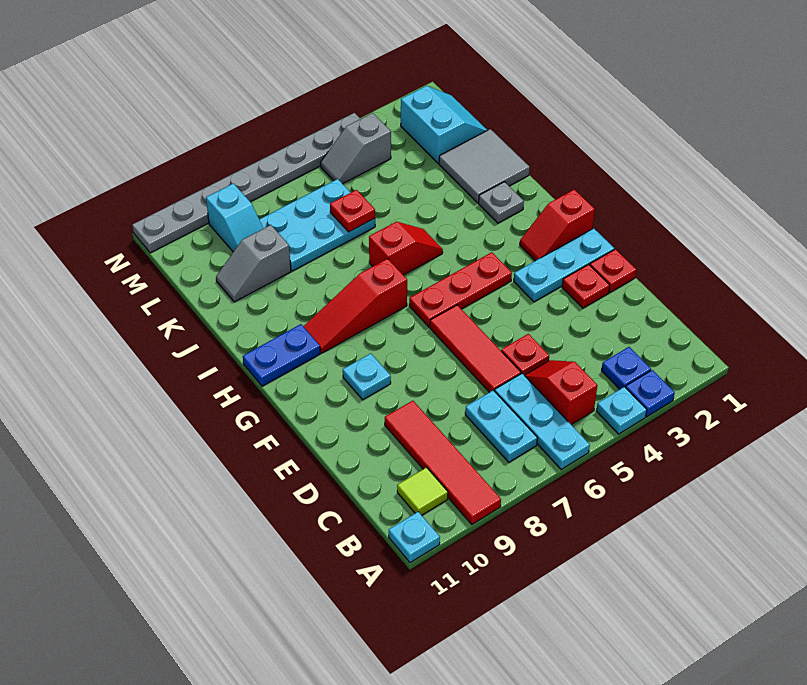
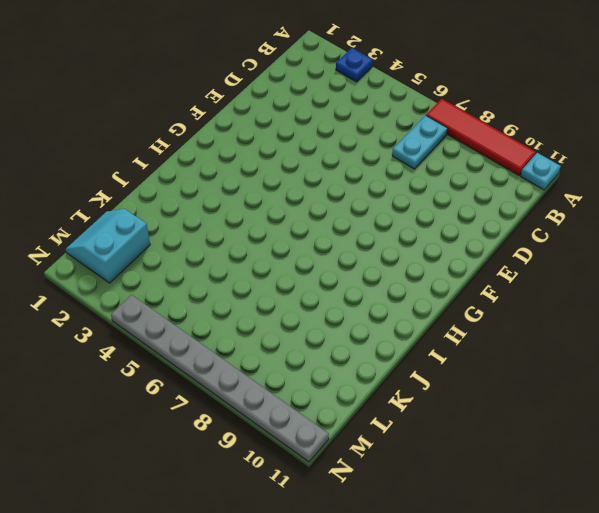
red tile A7:A10 level 1 -> red tile A9:D9 level 1
none -> cyan plate A4 level 1
none -> cyan plate A6:C6 level 1
none -> blue plate B3 level 1

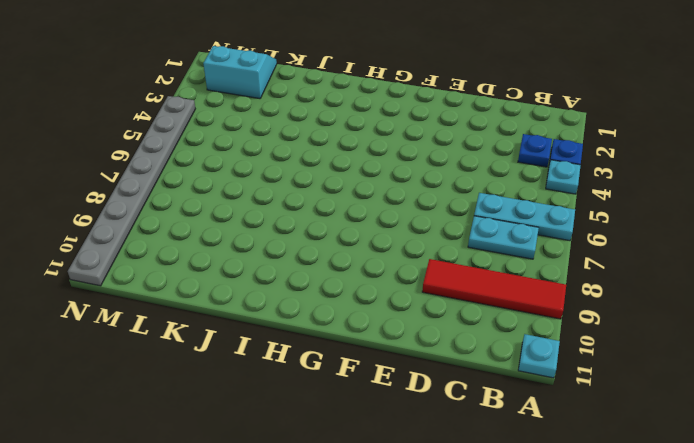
none -> red slope B5:C5 level 1 top B
none -> lime tile B10 level 1
none -> red plate D5 level 1

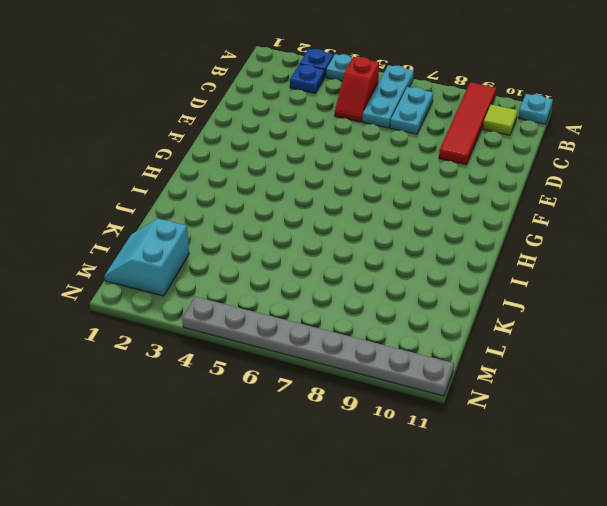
none -> red plate D5 level 1
none -> red tile D6:F6 level 1
none -> red plate E1 level 1

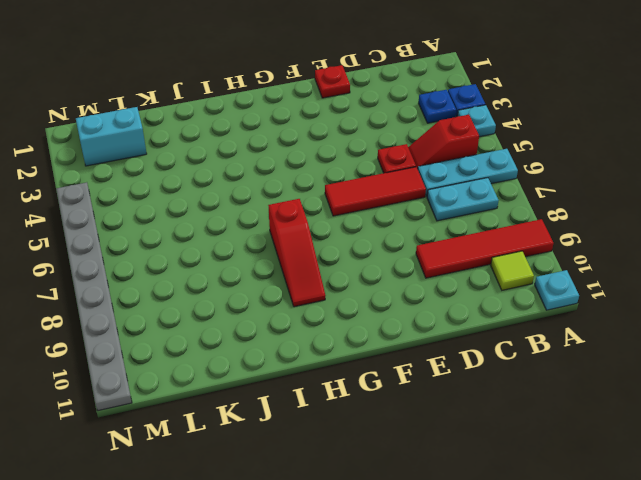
none -> red plate E2 level 1
none -> cyan plate F1:F3 level 1
none -> cyan plate F9 level 1

